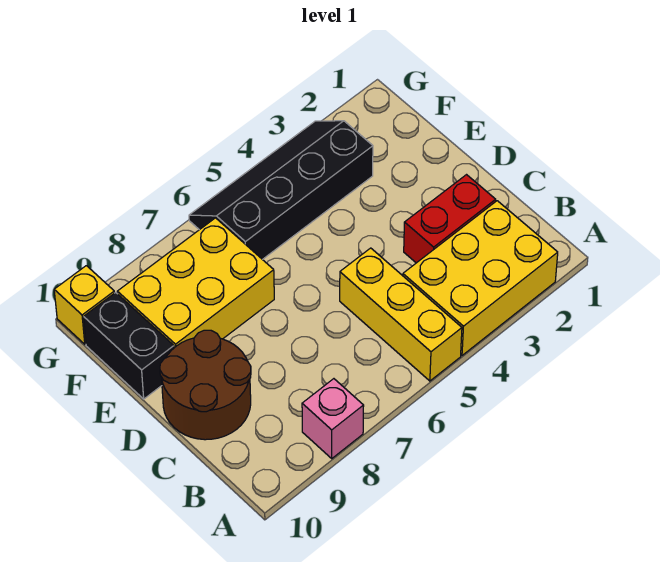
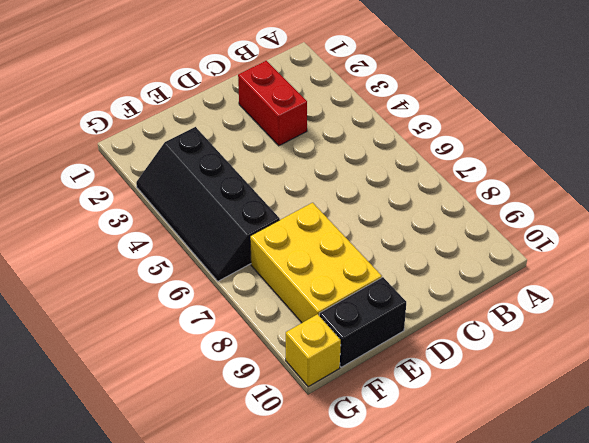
none -> yellow brick A2:B4 level 1
none -> yellow brick A5:C5 level 1

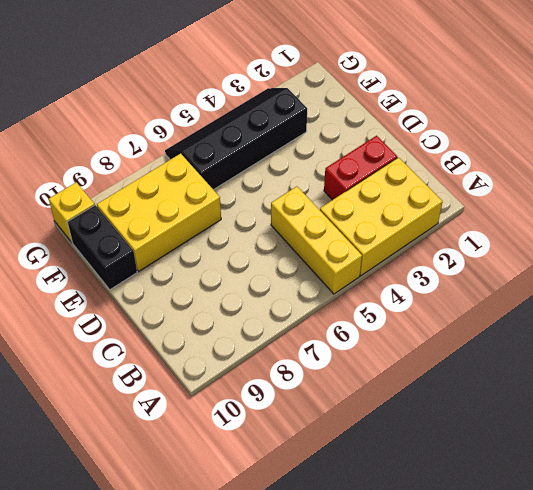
none -> pink brick A8 level 1
none -> brown round brick C9:D10 level 1

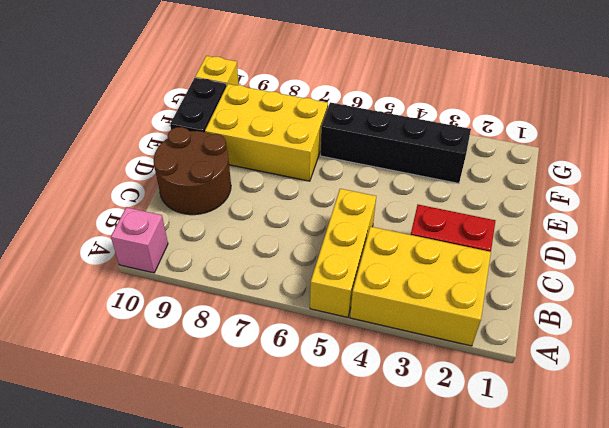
pink brick A10 level 1 -> pink brick A8 level 1

